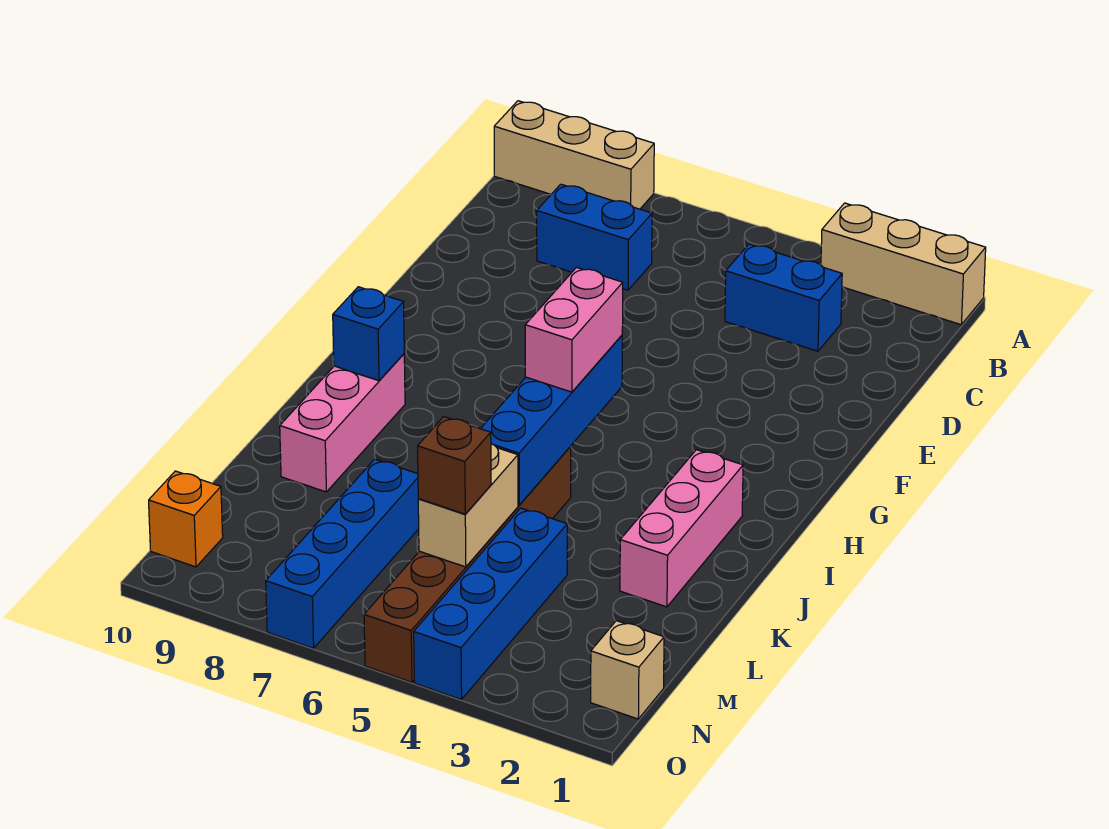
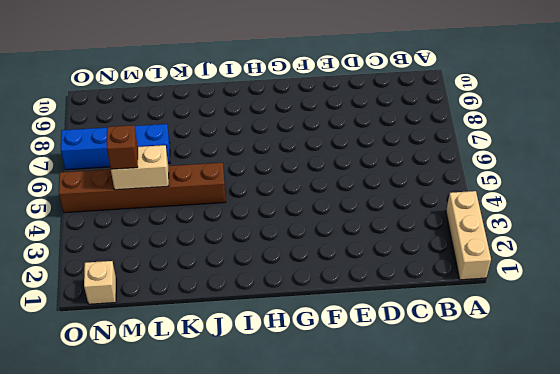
none -> tan brick A8:A10 level 1
none -> blue brick C3:C4 level 1
none -> blue brick C7:C8 level 1

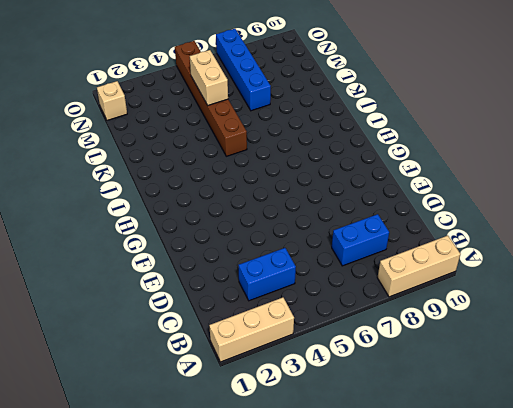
none -> pink brick I2:K2 level 1
none -> pink brick I9:K9 level 1
none -> blue brick L4:O4 level 1

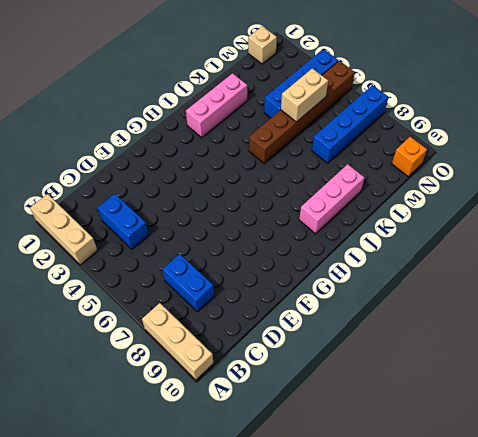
none -> blue brick H5:K5 level 2
none -> blue brick I9 level 2
none -> pink brick H5:I5 level 3

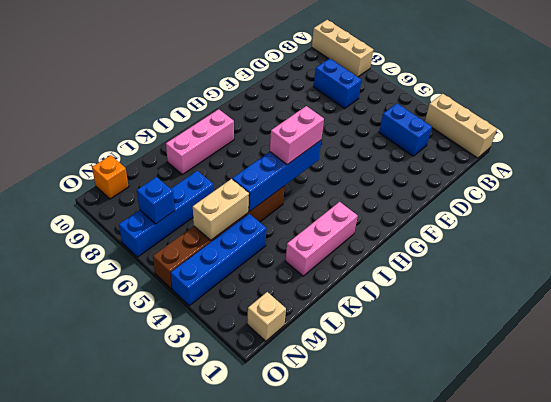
blue brick N7 level 2 -> blue brick I9 level 2
none -> brown brick M5 level 3

